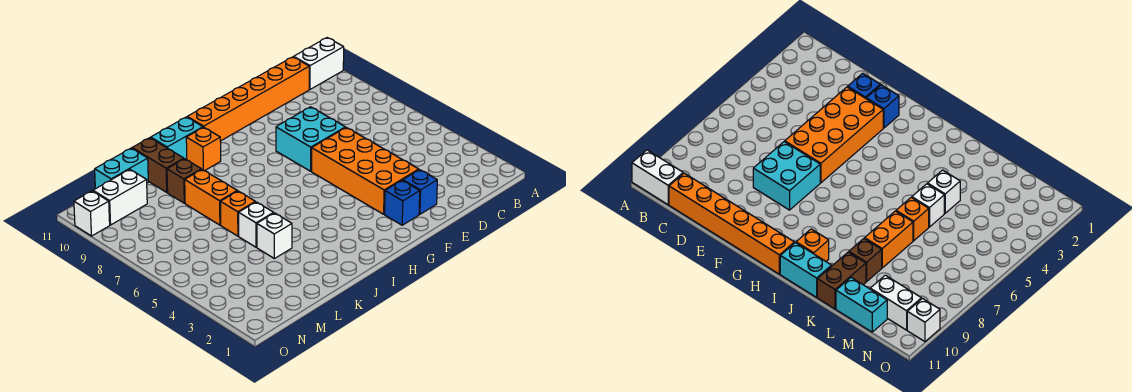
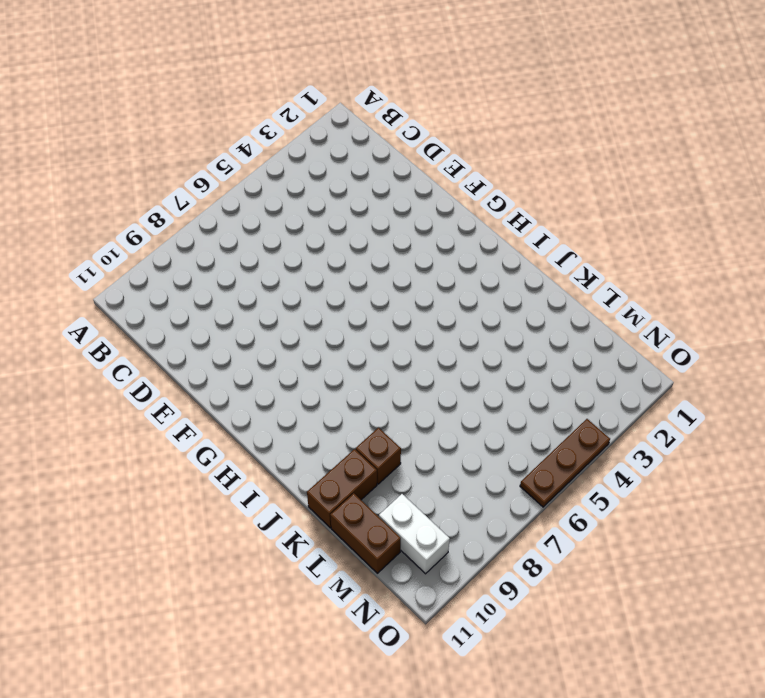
brown brick L11:M11 level 1 -> cyan brick L11:M11 level 1
brown plate O4:O6 level 1 -> none
none -> white brick A11:B11 level 1
none -> orange brick C11:H11 level 1
none -> blue brick E2 level 1

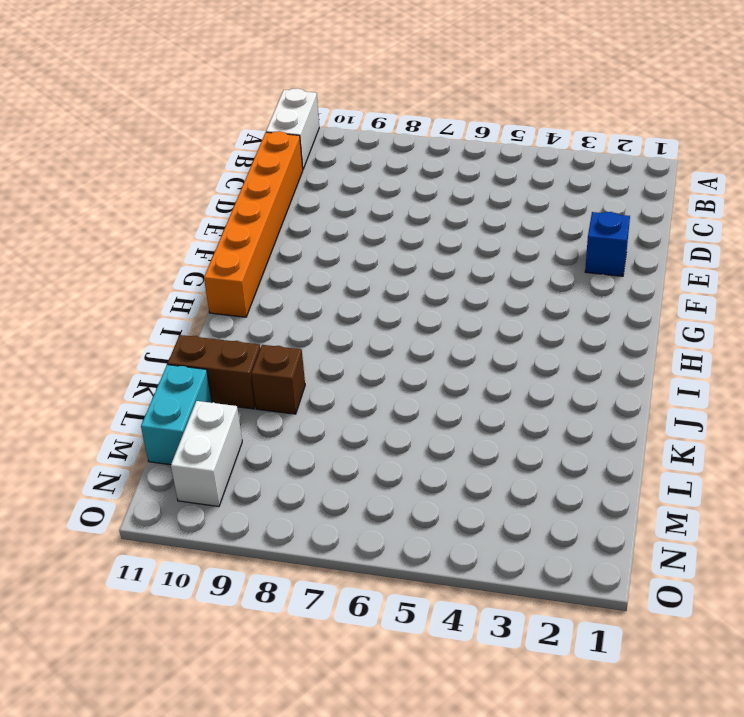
none -> orange brick E3:F6 level 1
none -> cyan brick E7:F8 level 1
none -> blue brick F2 level 1

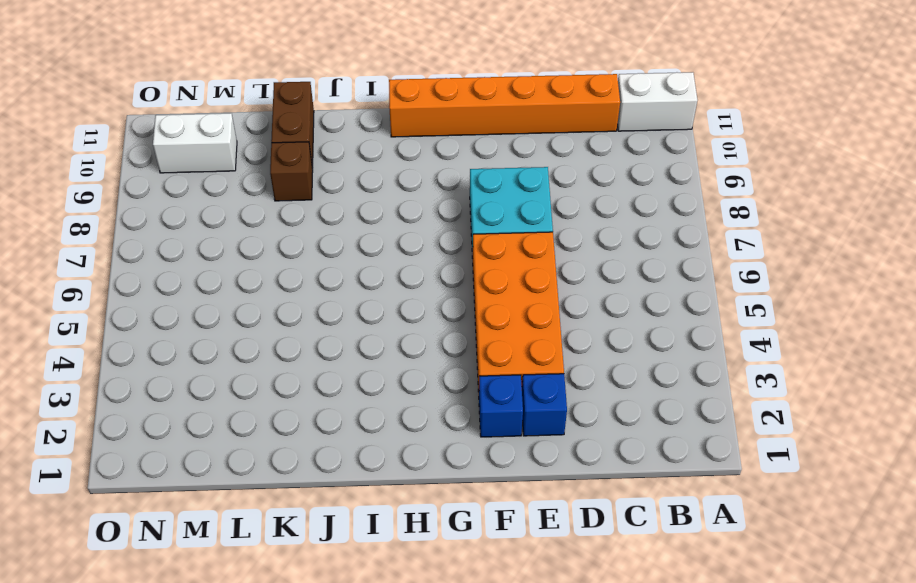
none -> orange brick I10 level 1
none -> cyan brick I11:J11 level 1
none -> white brick K4 level 1

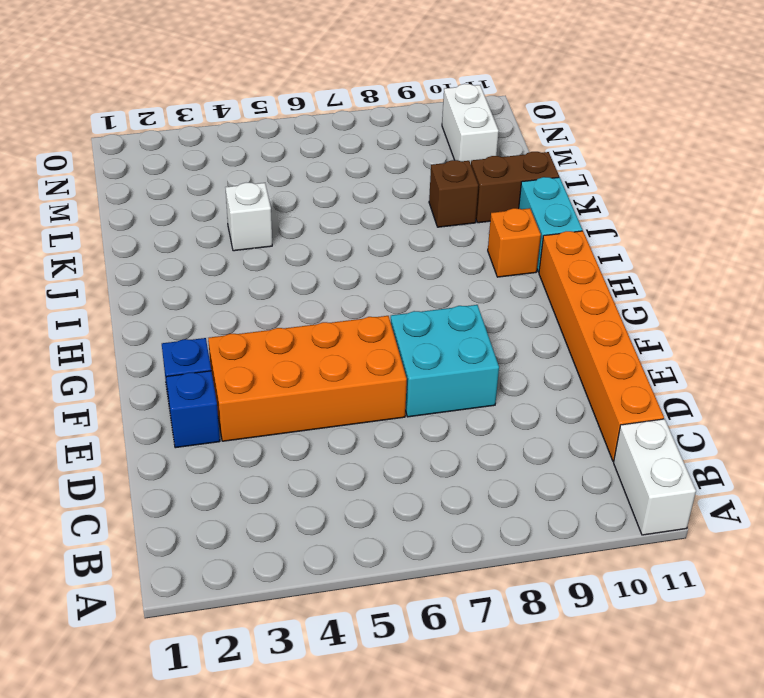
none -> white brick K5 level 1
none -> orange brick K6 level 1
none -> orange brick K7:K8 level 1

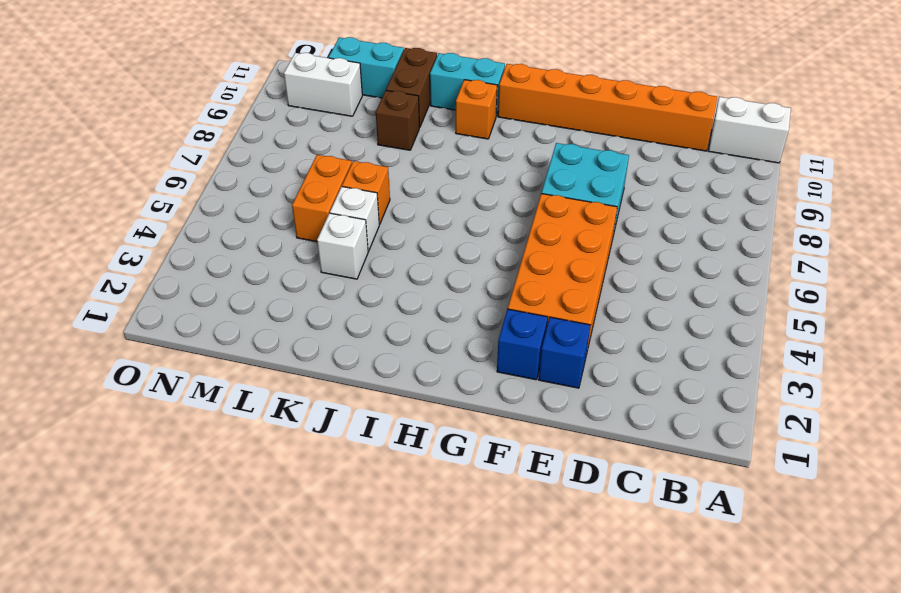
orange brick L5:L6 level 1 -> orange brick K7:K8 level 1
none -> white brick O10 level 1

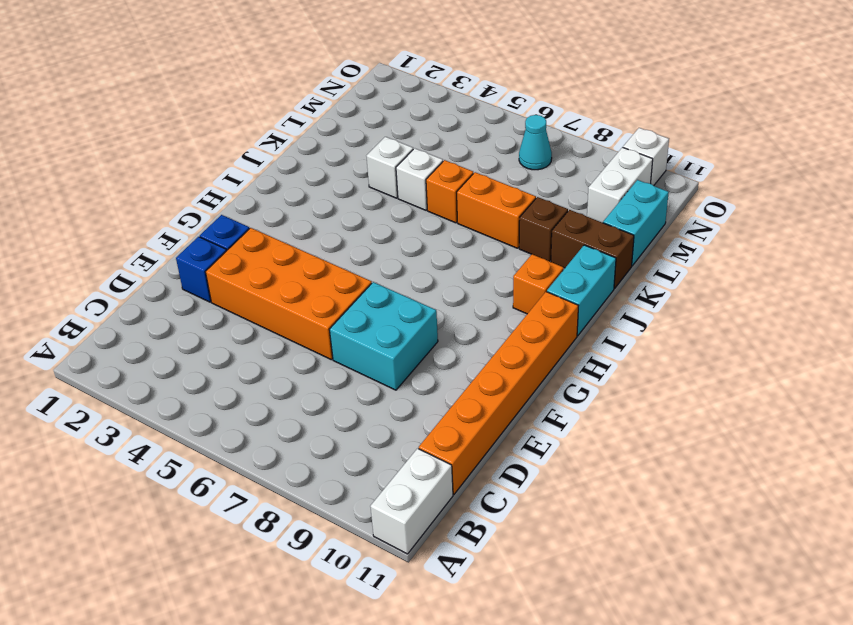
cyan cone N7 level 1 -> none

